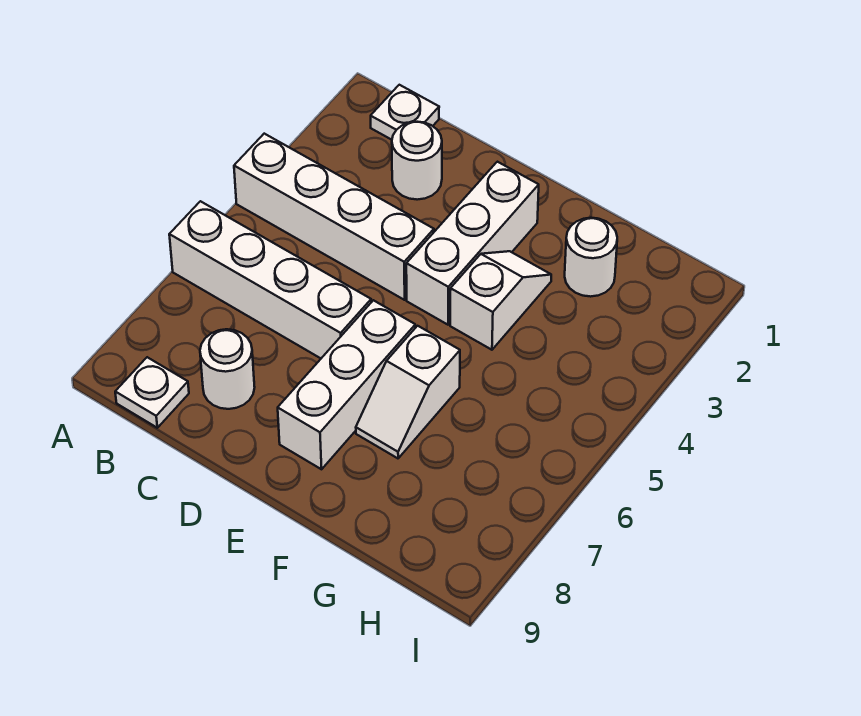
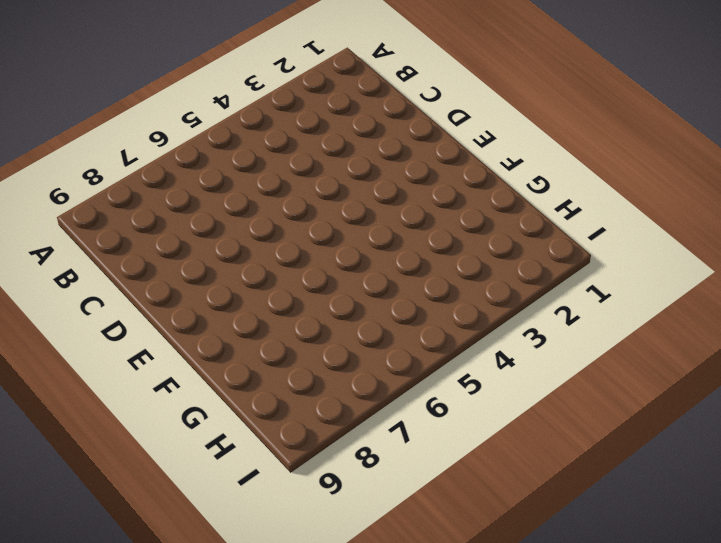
none -> white brick A4:D4 level 1
none -> white brick A6:D6 level 1

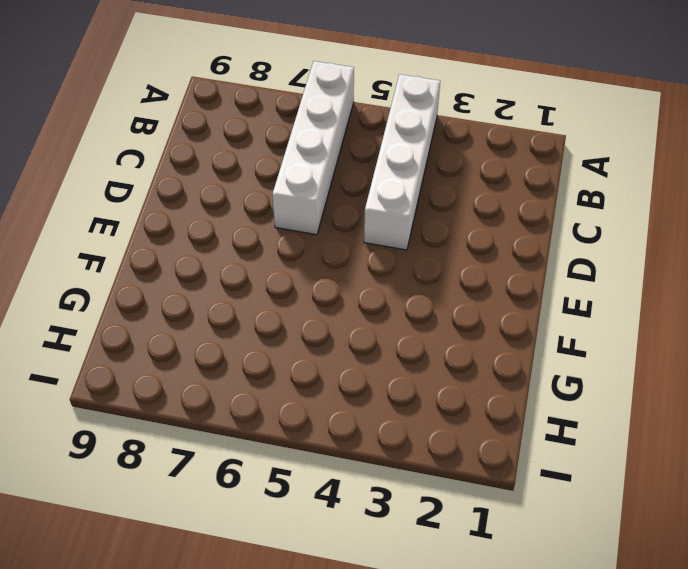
none -> white plate B1 level 1
none -> white plate B9 level 1

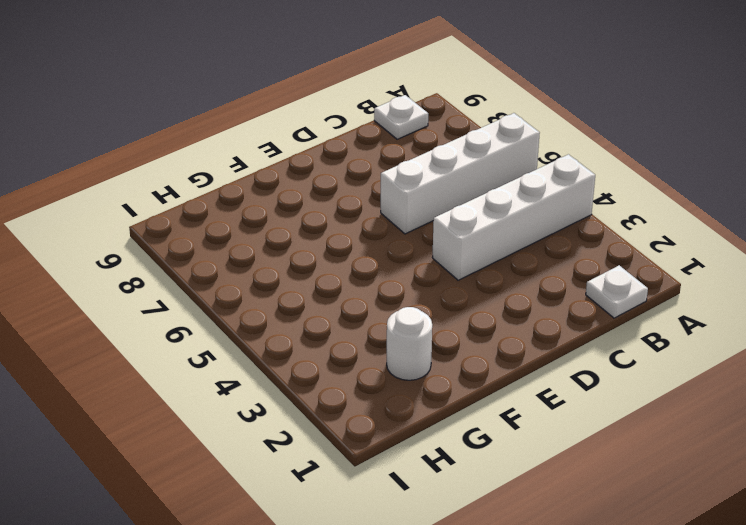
none -> white round brick C2 level 1
none -> white round brick C8 level 1

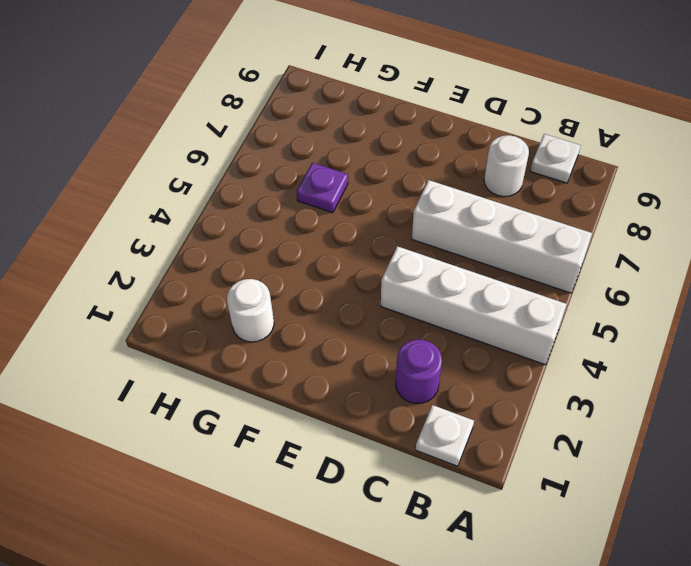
purple round brick C2 level 1 -> white round brick C2 level 1
purple plate G6 level 1 -> none
none -> white brick E2:E4 level 1
none -> white brick E6:E8 level 1

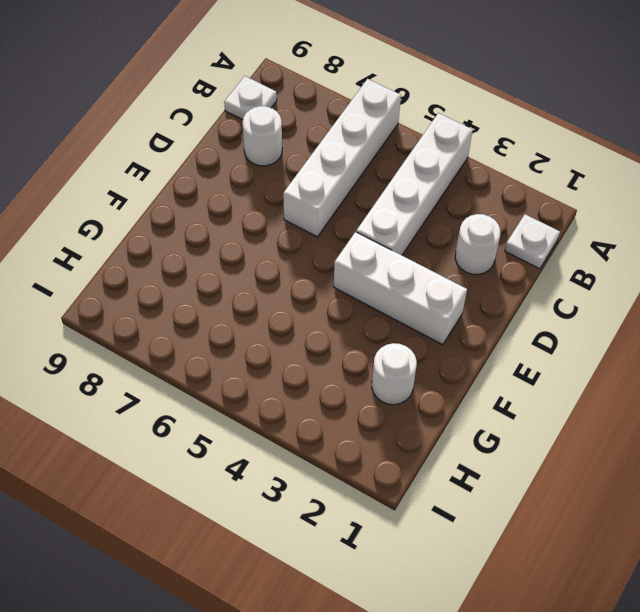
none -> white brick E6:E8 level 1
none -> white slope F3:F4 level 1 top 4

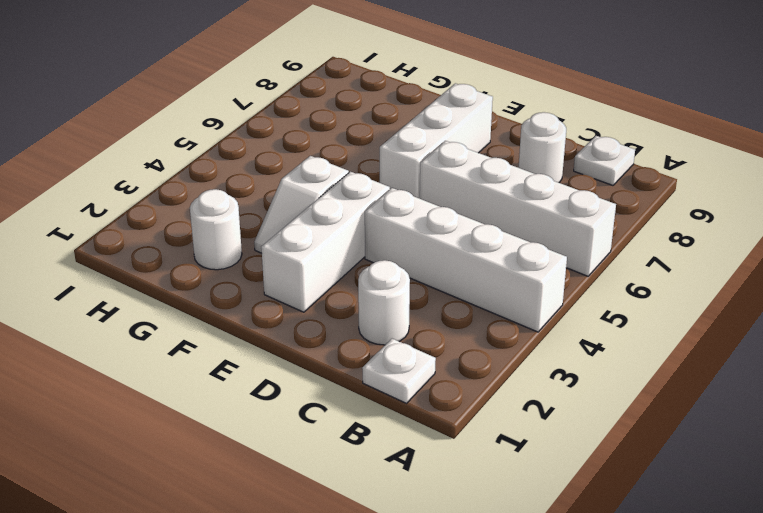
none -> white slope F6:F7 level 1 top 6

